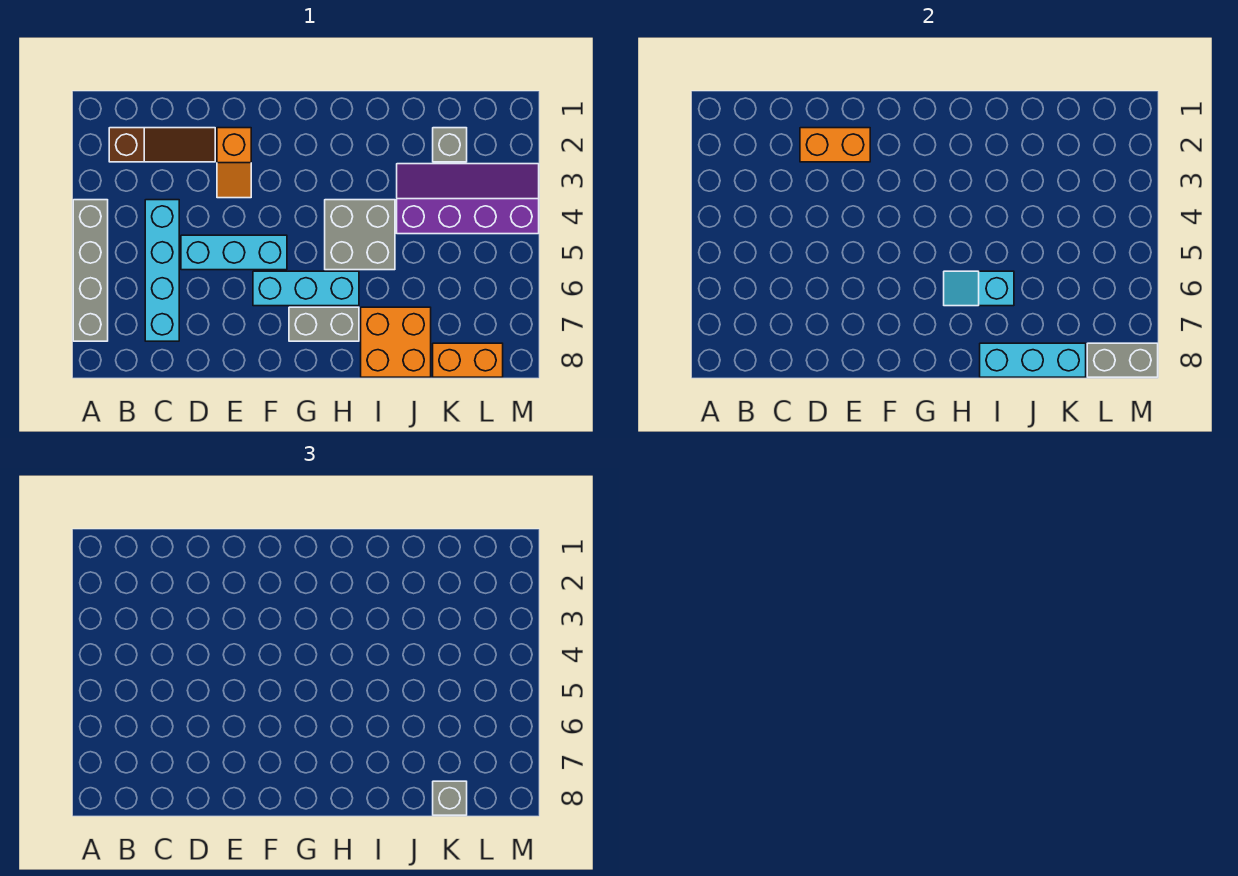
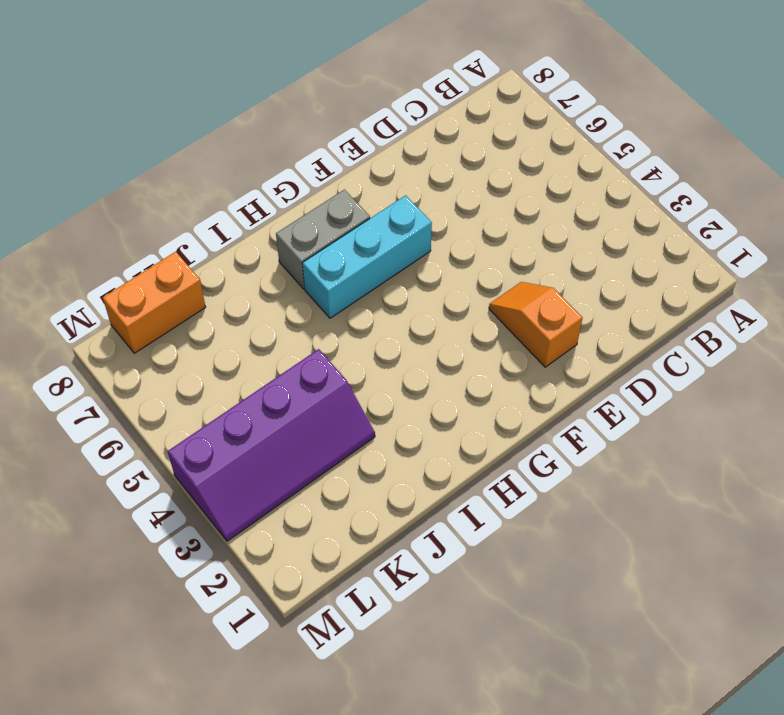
none -> grey brick A4:A7 level 1
none -> brown slope B2:D2 level 1 top B
none -> cyan brick C4:C7 level 1

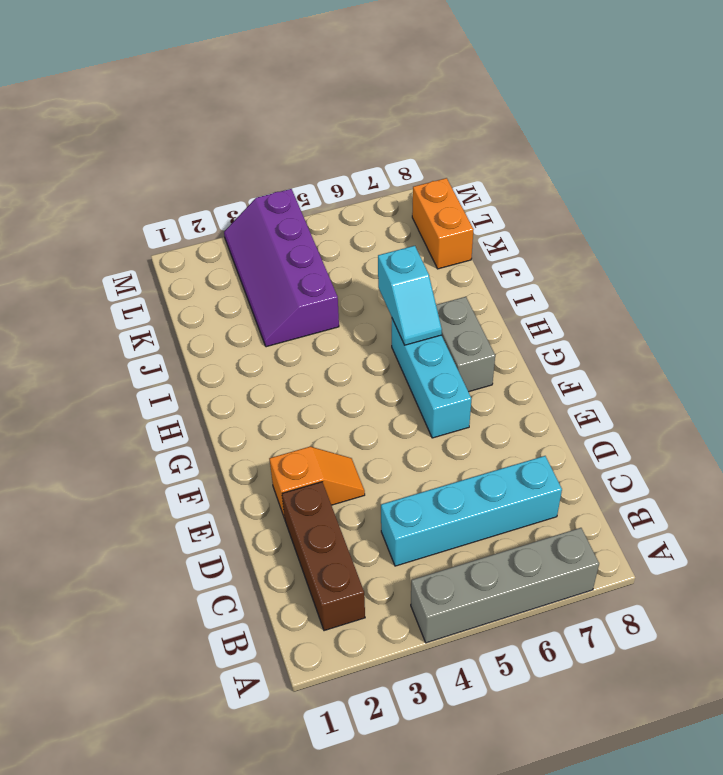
brown brick B2:D2 level 1 -> brown slope B2:D2 level 1 top B
none -> cyan brick D5:F5 level 1
none -> grey brick H4:I5 level 1
none -> orange brick I7:J8 level 1

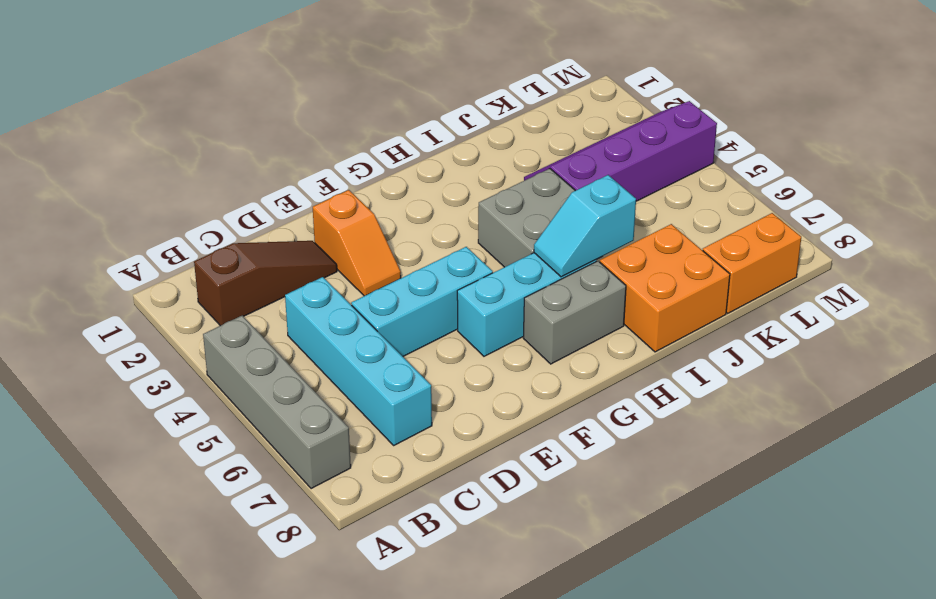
none -> grey brick K2 level 1
none -> orange brick D2:E2 level 2
none -> cyan brick I8:K8 level 2

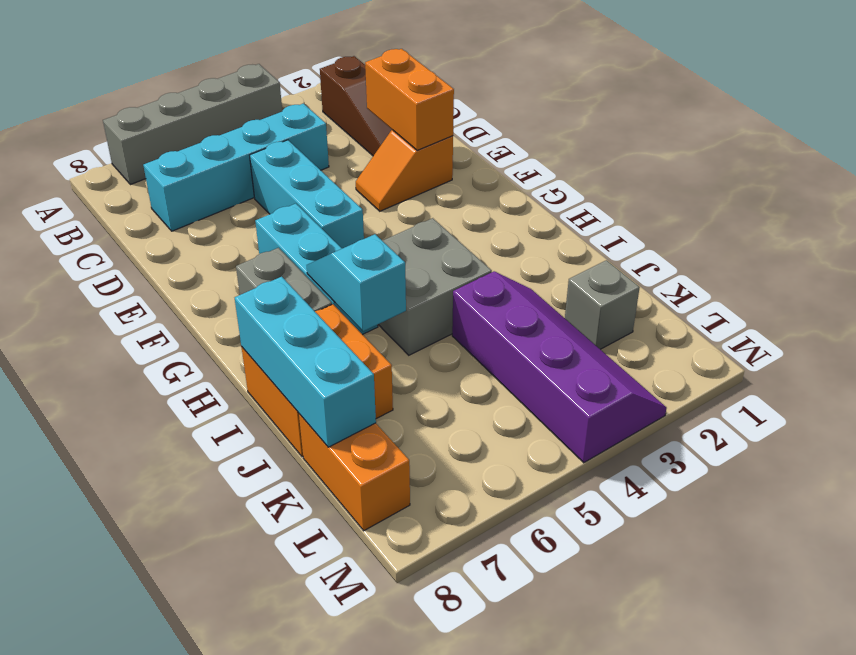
none -> grey brick L8:M8 level 2
none -> grey brick K8 level 3

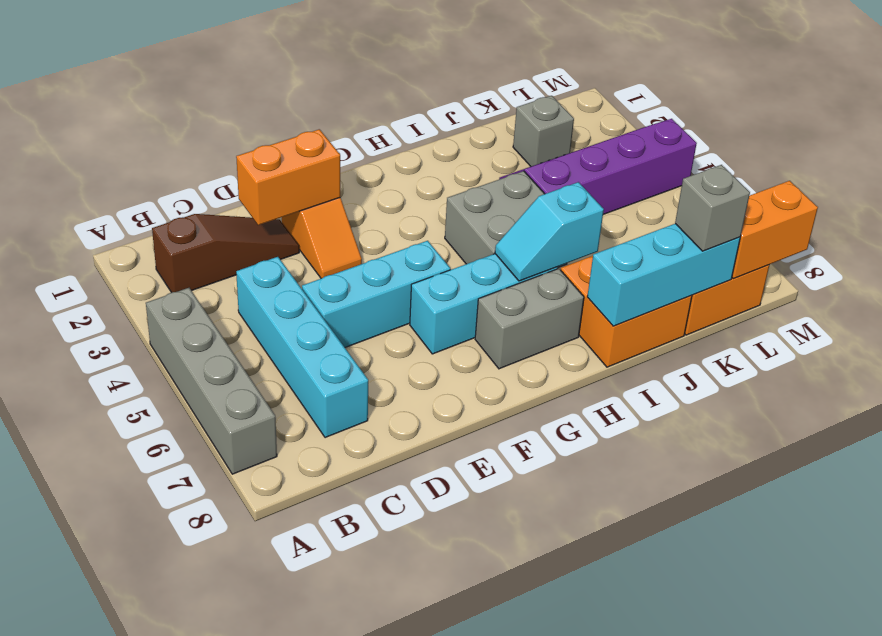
orange brick L8:M8 level 2 -> grey brick L8:M8 level 2

